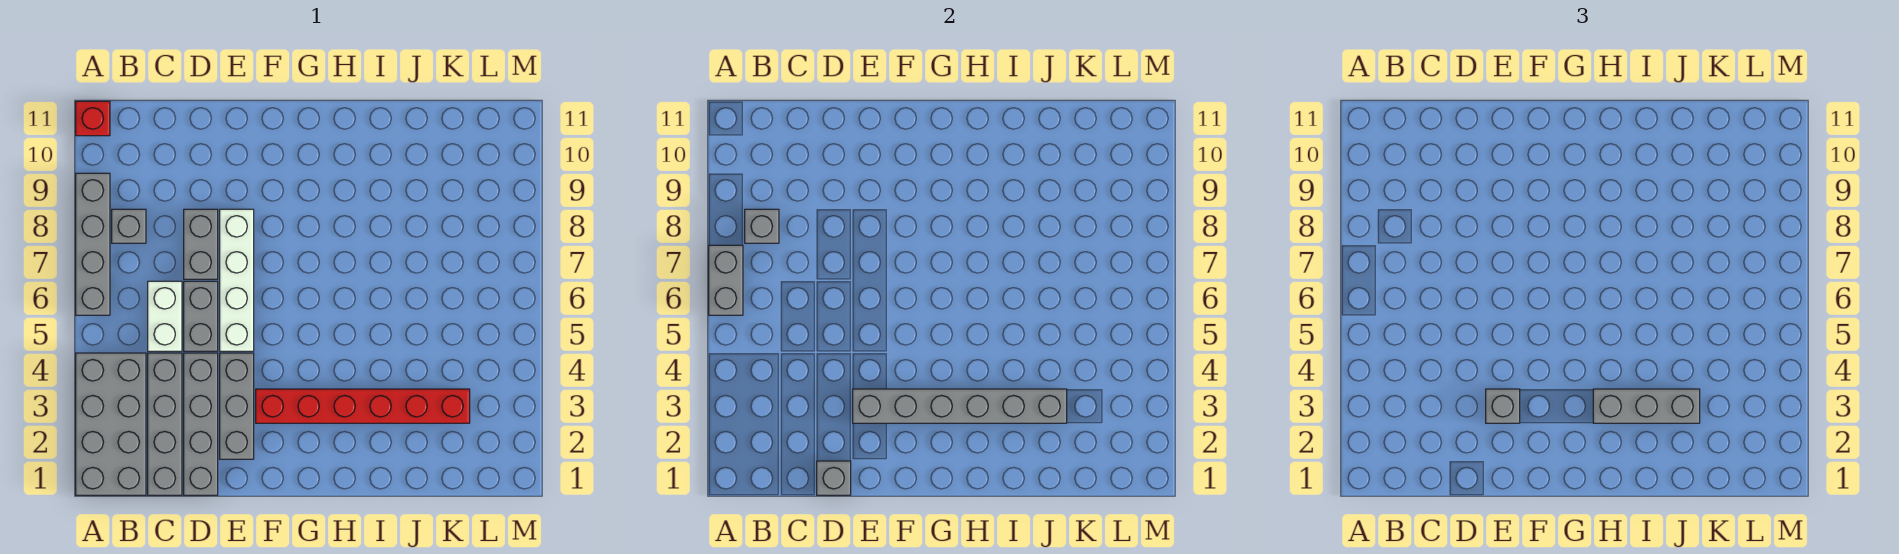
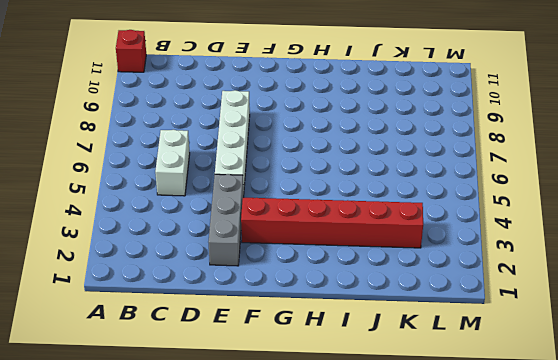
none -> grey brick A1:B4 level 1
none -> grey brick A6:A9 level 1
none -> grey brick B8 level 1

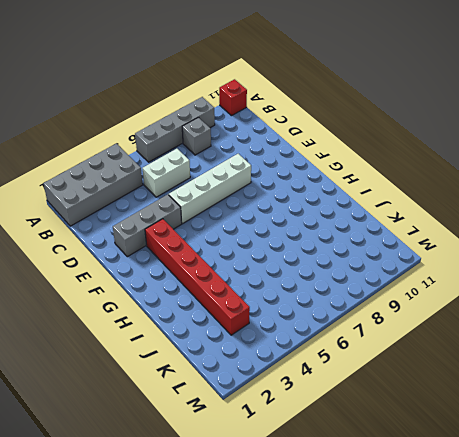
none -> grey brick C1:C4 level 1
none -> grey brick D1:D4 level 1
none -> grey brick D5:D6 level 1

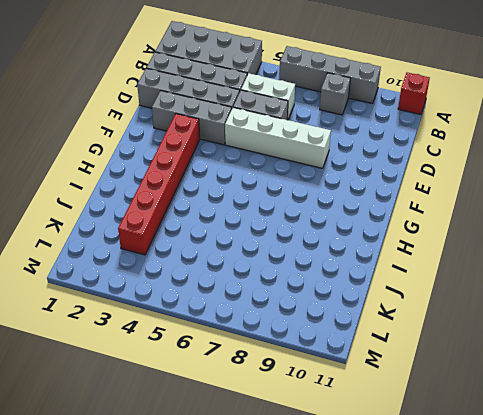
none -> grey brick D7:D8 level 1
none -> grey brick A6:A7 level 2
none -> grey brick B8 level 2

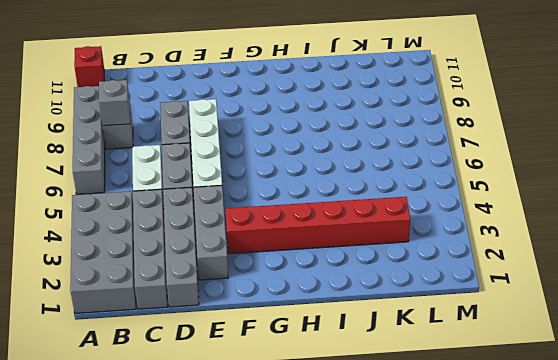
none -> grey brick A6:A7 level 2
none -> grey brick D1 level 2
none -> grey brick E3:J3 level 2

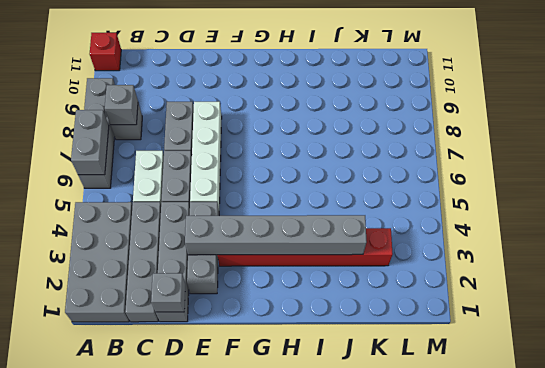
none -> grey brick E3 level 3
none -> grey brick H3:J3 level 3

